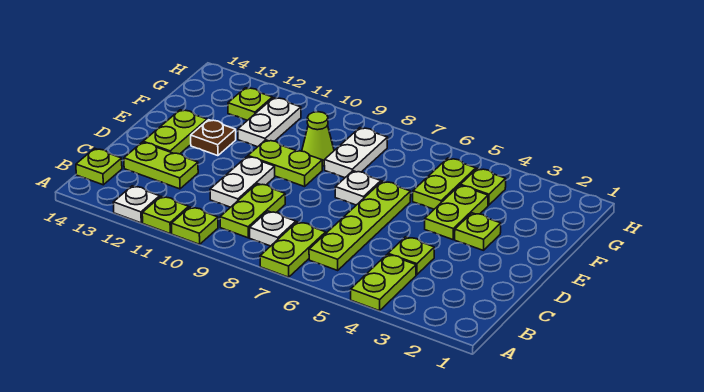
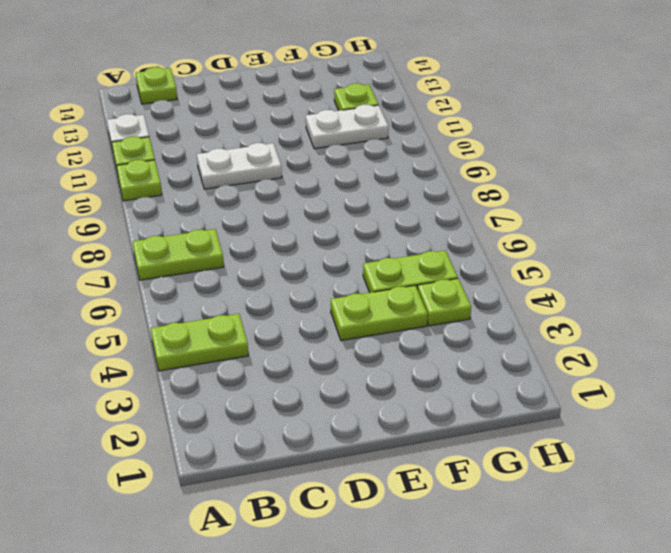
none -> lime plate B6:E6 level 1
none -> white plate B8 level 1
none -> lime plate B9:C9 level 1

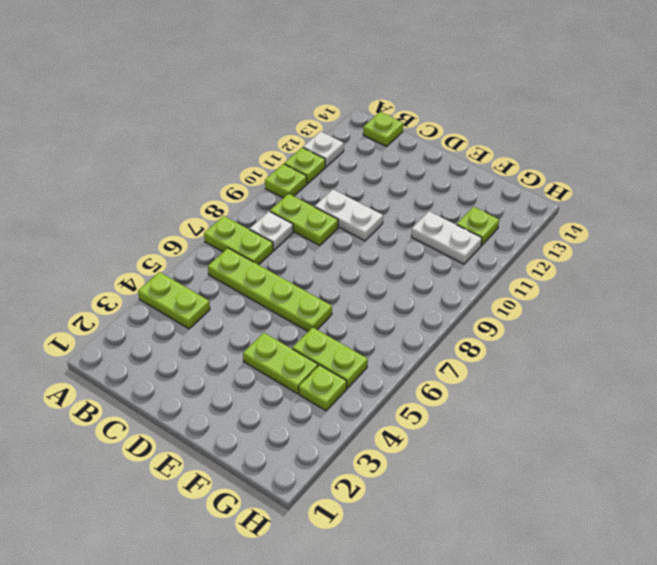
none -> lime plate C4 level 1
none -> lime plate C12:C13 level 1
none -> lime plate D13:E13 level 1

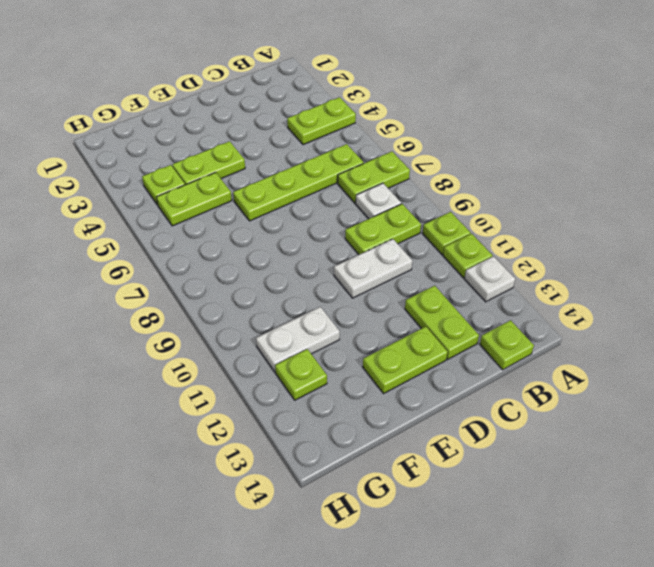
none -> lime plate C4 level 1
none -> lime plate E3 level 1
none -> white plate E7 level 1

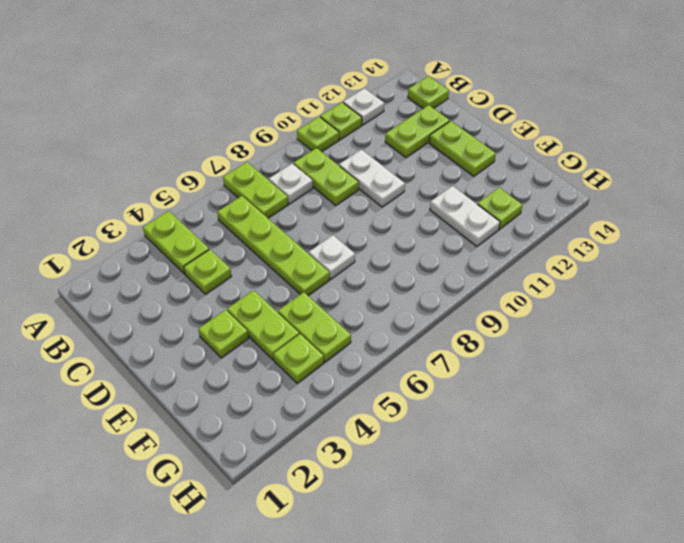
none -> lime plate E9:E10 level 1
none -> brown plate E12 level 1
none -> white plate F8:G8 level 1

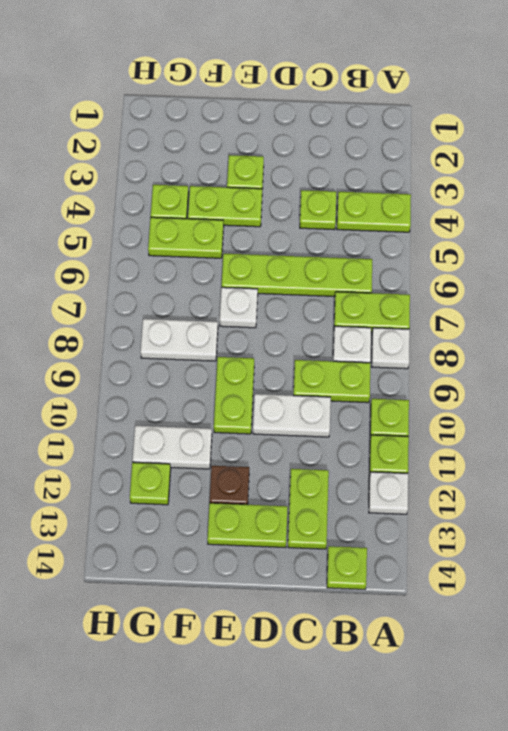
white plate A8 level 1 -> none
none -> lime cone F9 level 1

